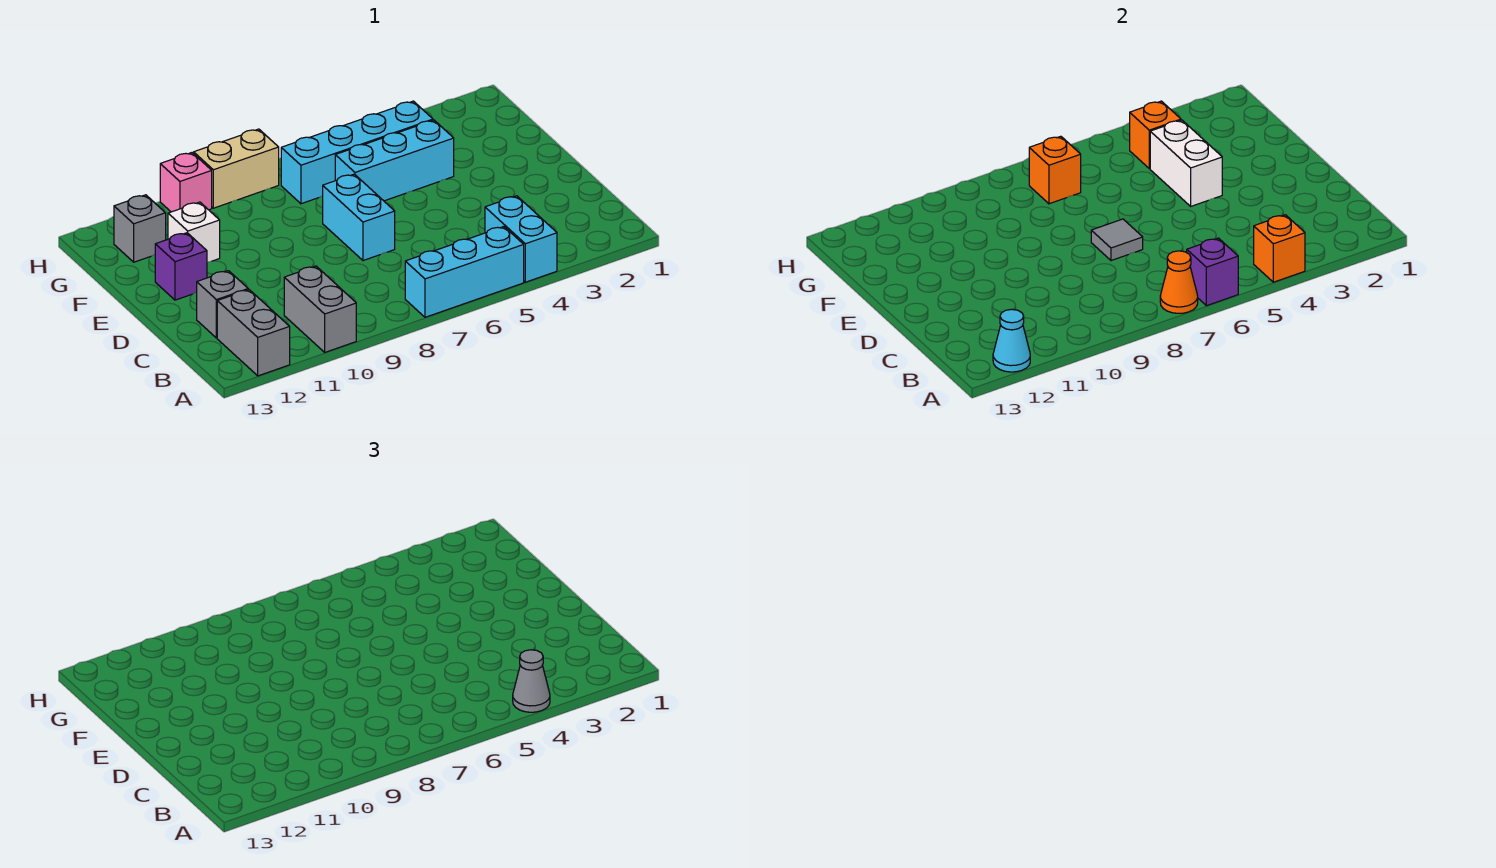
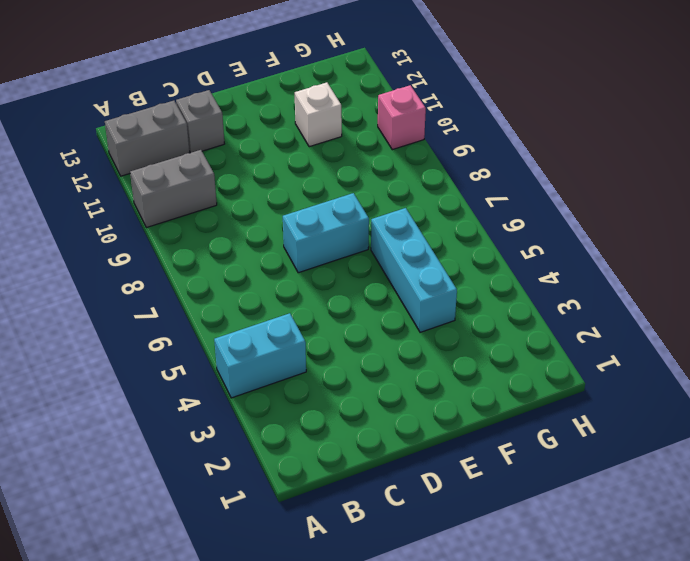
none -> cyan brick A5:A7 level 1
none -> purple brick E12 level 1
none -> cyan brick G4:G7 level 1

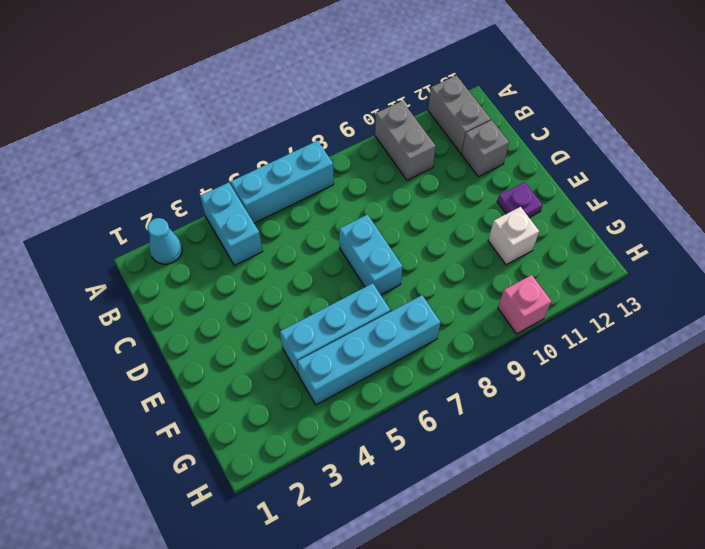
cyan cone A2 level 1 -> cyan cone A12 level 2
purple plate E12 level 1 -> purple brick E12 level 1
none -> grey brick G12 level 1
none -> tan brick H8:H9 level 1
none -> orange brick A4 level 2

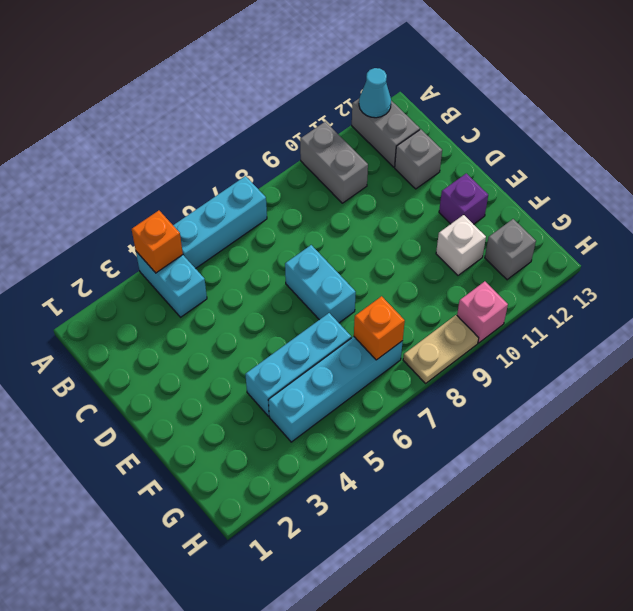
tan plate H8:H9 level 1 -> tan brick H8:H9 level 1
none -> purple brick A6 level 2
none -> orange cone A7 level 2
none -> grey tile D7 level 2

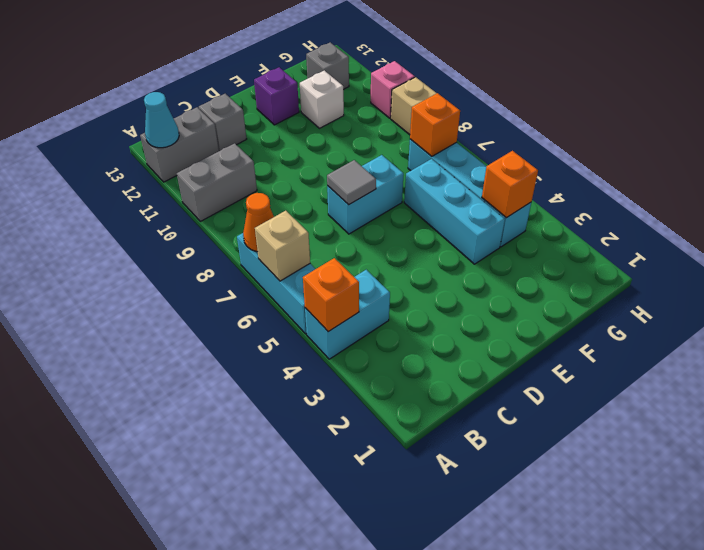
tan brick A6 level 2 -> purple brick A6 level 2
none -> white brick E4:F4 level 2
none -> grey cone A4 level 3

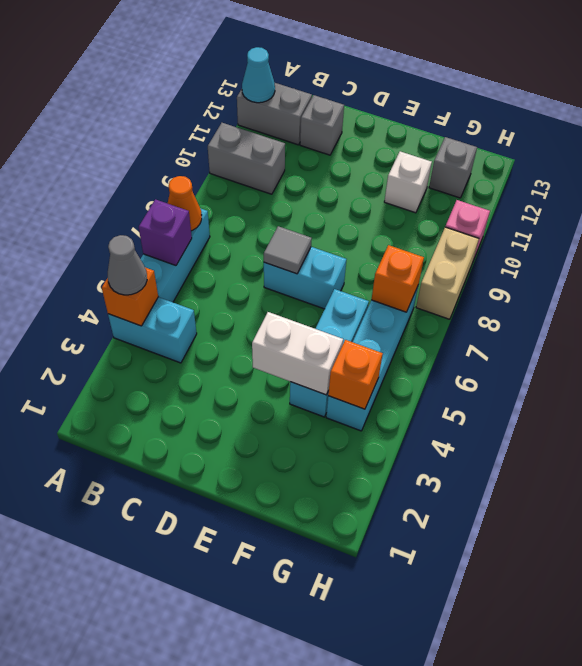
none -> purple brick E12 level 1

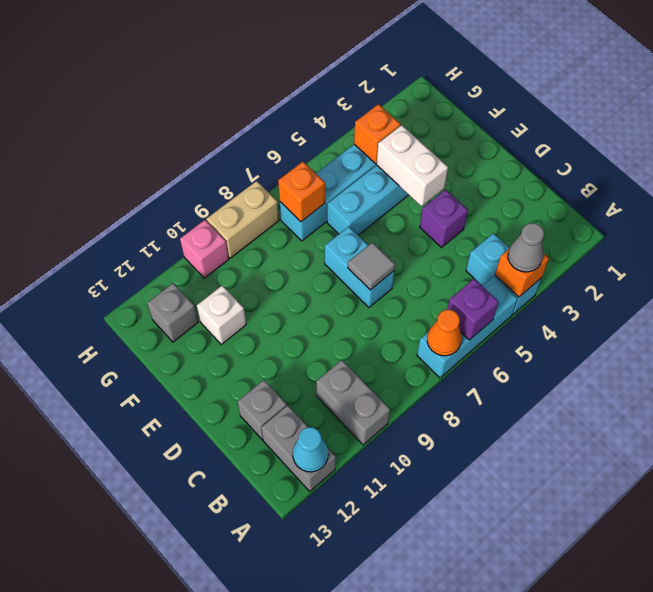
purple brick D4 level 1 -> purple brick E12 level 1

